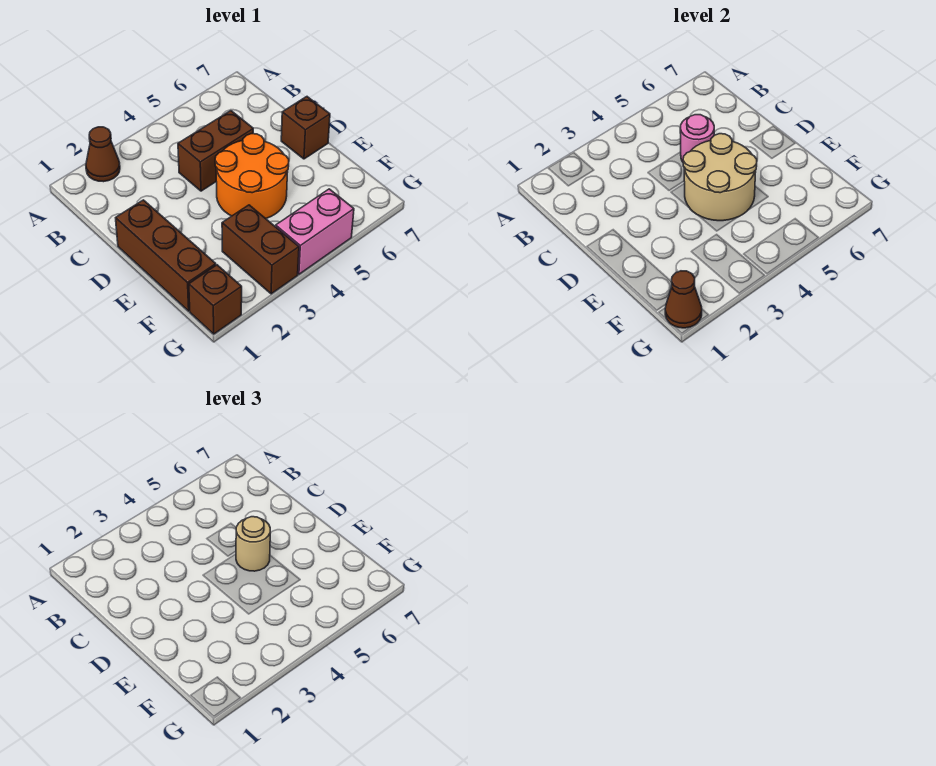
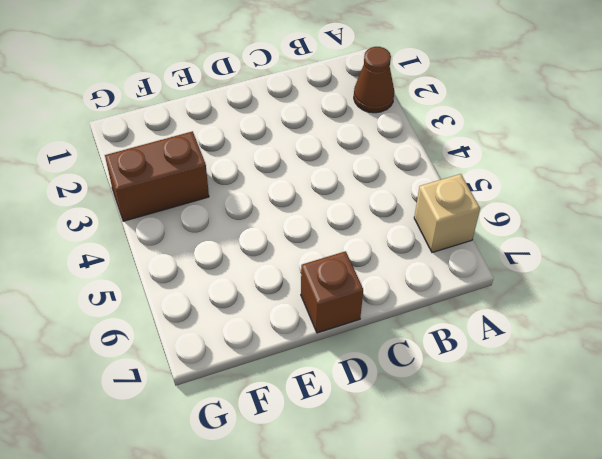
tan brick A6 level 1 -> none
none -> brown brick C4:C5 level 1
none -> brown brick D1:F1 level 1
none -> orange round brick D4:E5 level 1

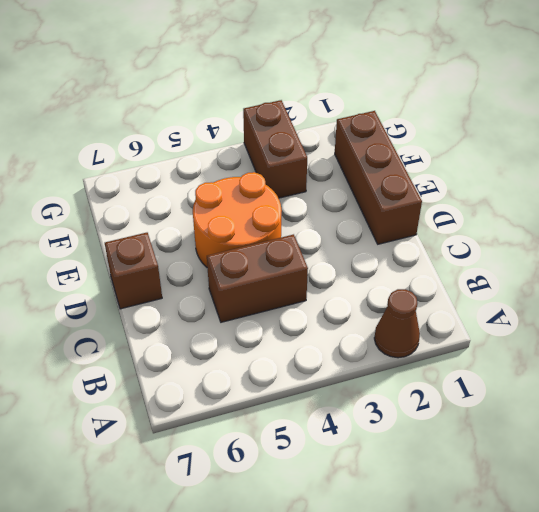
none -> brown brick G1 level 1
none -> pink brick G4:G5 level 1
none -> pink round brick C5 level 2

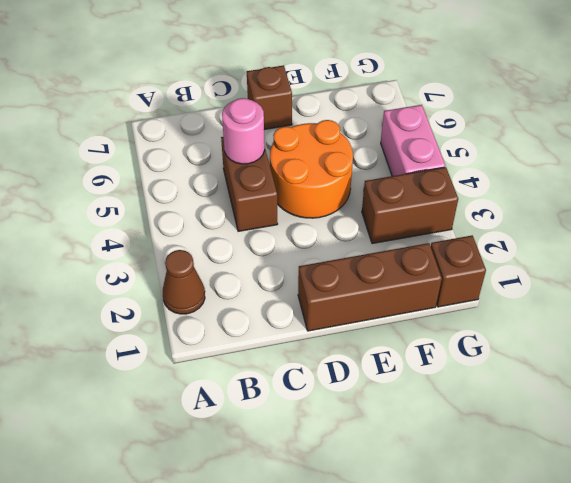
none -> tan round brick D4:E5 level 2
none -> brown cone G1 level 2
none -> tan round brick D5 level 3

